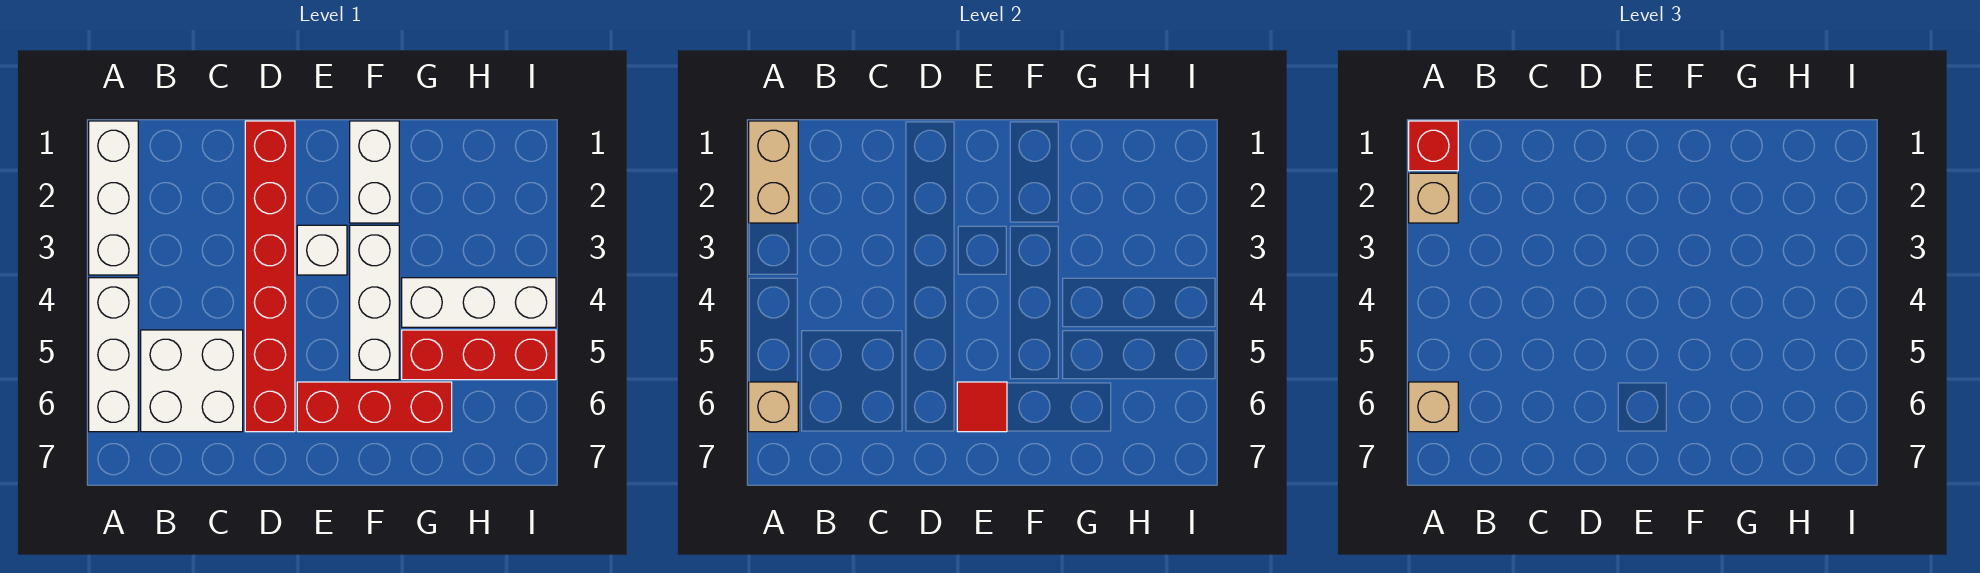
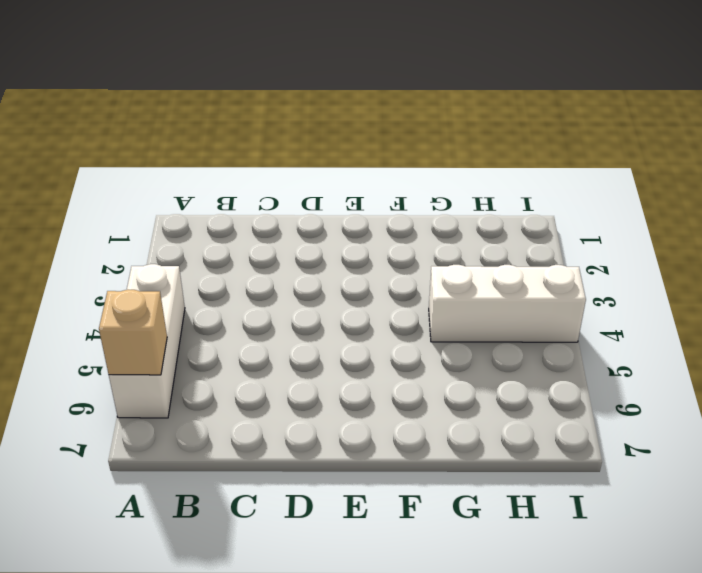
none -> white brick A1:A3 level 1
none -> white brick B5:C6 level 1
none -> red brick D1:D6 level 1

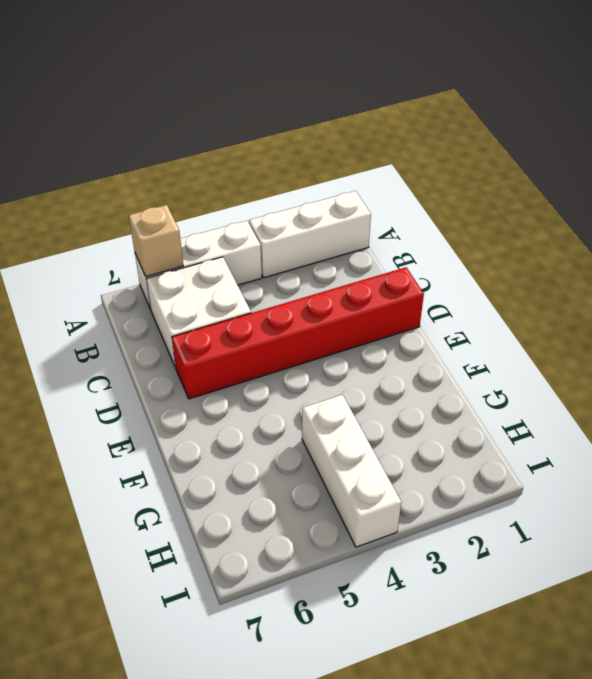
none -> white brick E3 level 1
none -> red brick E6:G6 level 1
none -> white brick F1:F2 level 1

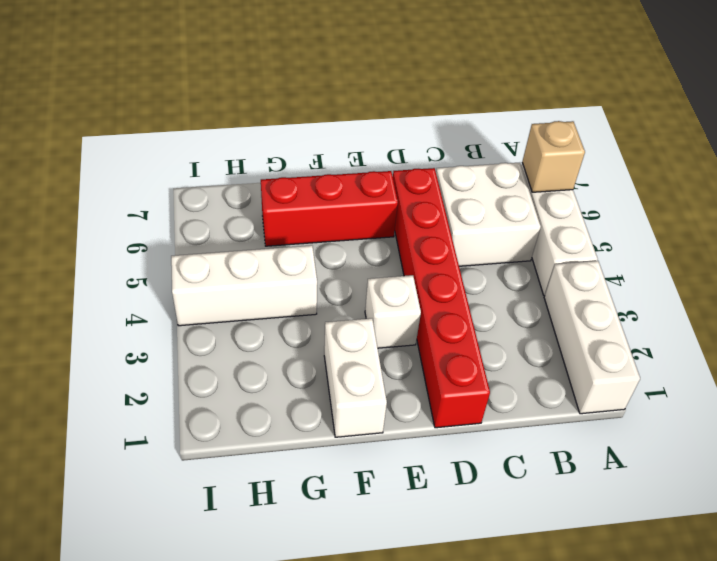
none -> white brick F3:F5 level 1
none -> red brick G5:I5 level 1
none -> tan brick A1:A2 level 2

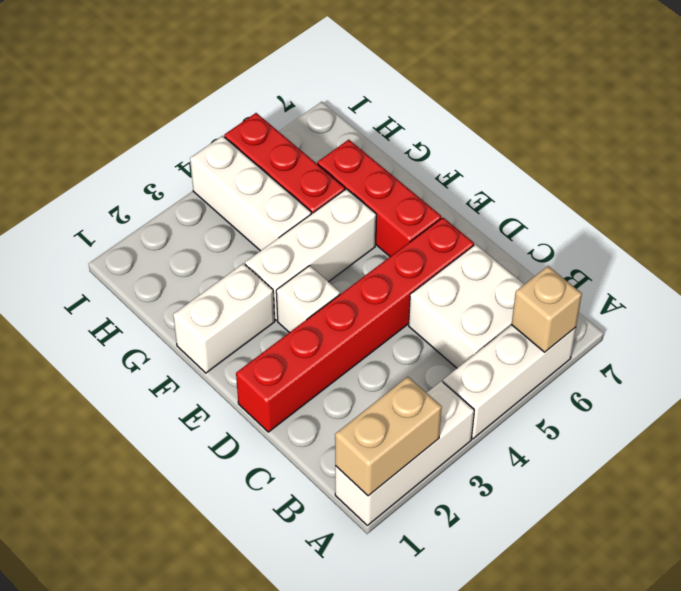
none -> red tile E6 level 2
none -> red brick A1 level 3
none -> tan brick A2 level 3

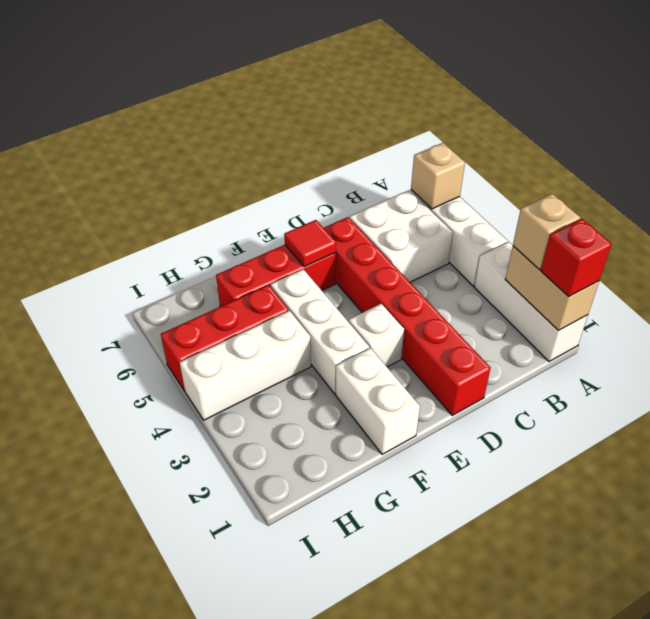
none -> tan brick A6 level 3

